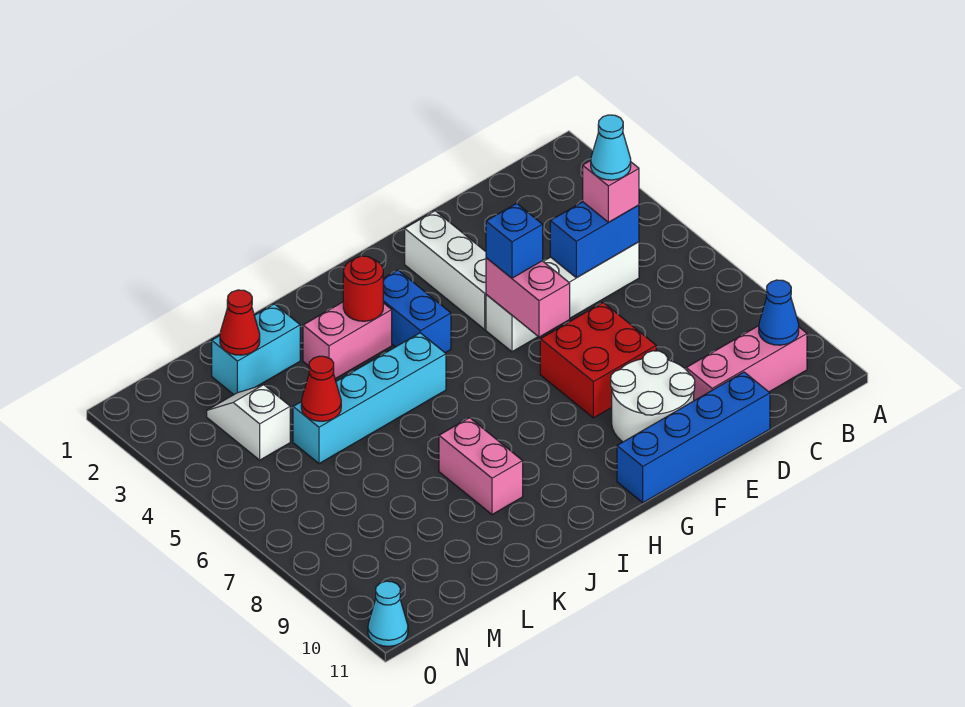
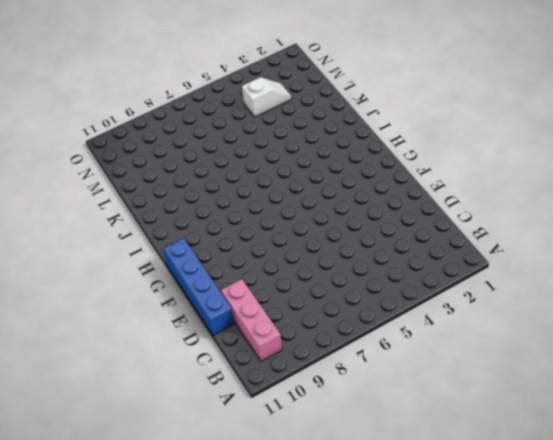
none -> white brick C5:F5 level 1
none -> red brick E7:F8 level 1
none -> white round brick E9:F10 level 1

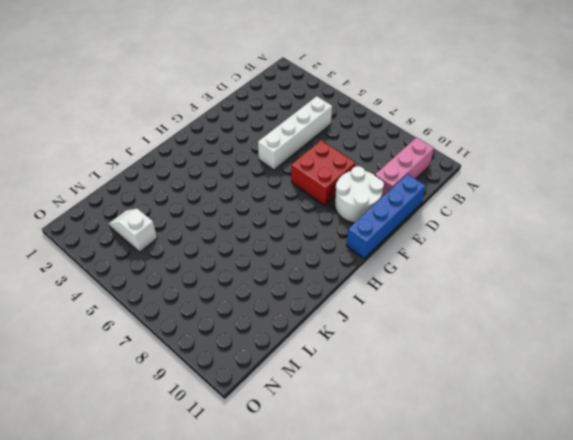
none -> white brick F2:F4 level 1
none -> blue brick H3:H4 level 1
none -> pink brick I3:J3 level 1

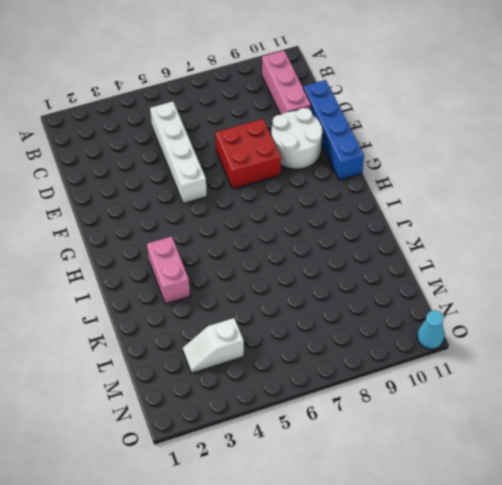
none -> white brick F2:F4 level 1
none -> blue brick H3:H4 level 1
none -> cyan brick I5:L5 level 1

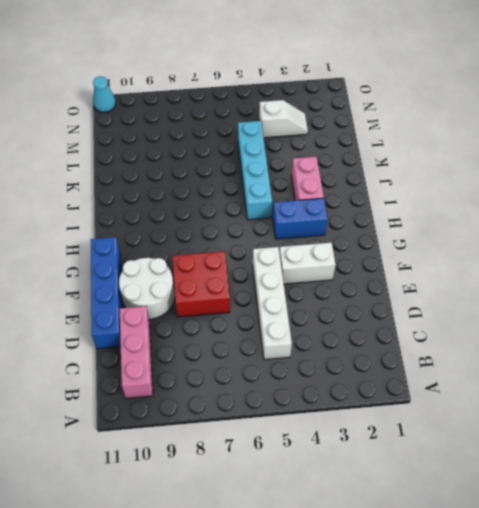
white brick F3:F4 level 1 -> white brick F2:F4 level 1
none -> pink brick J8:J9 level 1
none -> cyan brick K2:L2 level 1
none -> blue cone B10 level 2

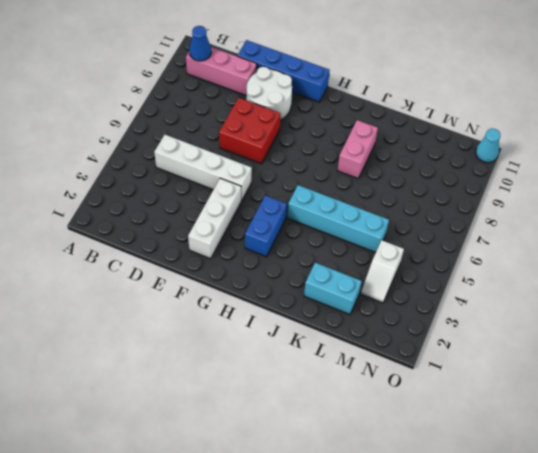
none -> pink brick I3:J3 level 1
none -> blue brick C5:D5 level 2
none -> pink brick F5:F6 level 2

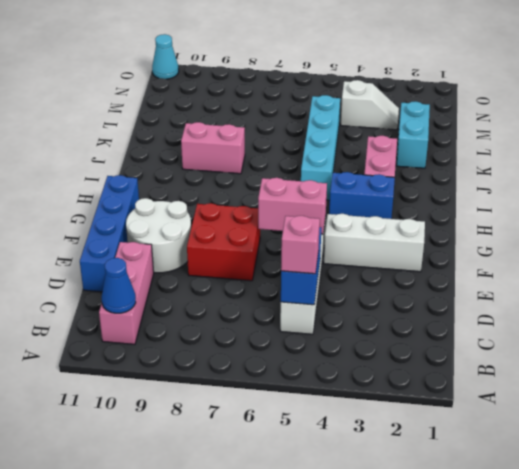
none -> red round brick I3 level 2
none -> red cone L2 level 2
none -> red cone L5 level 2

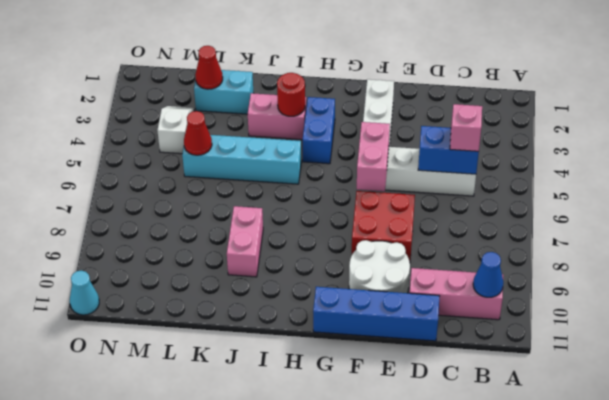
none -> blue brick F5 level 3
none -> cyan cone C5 level 4

